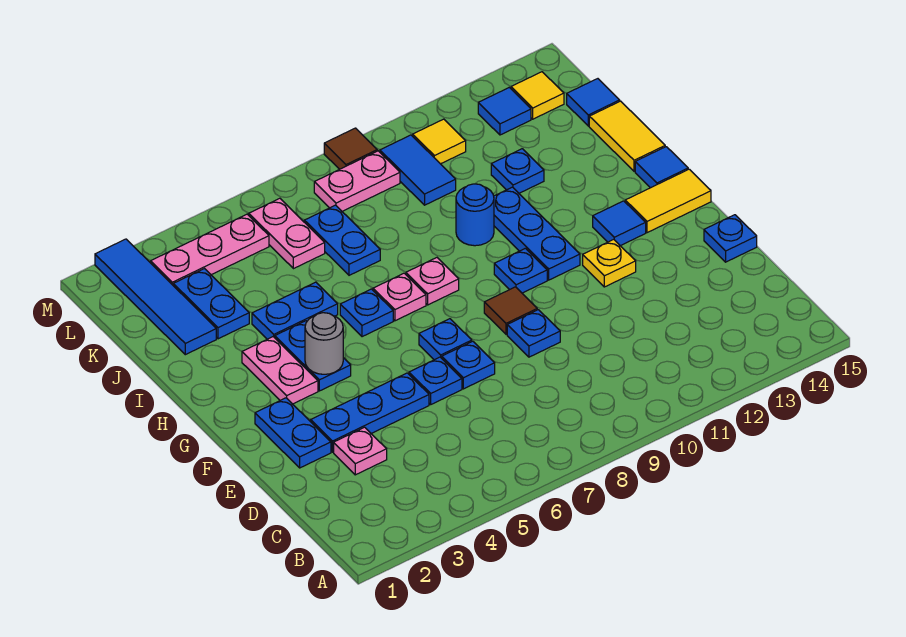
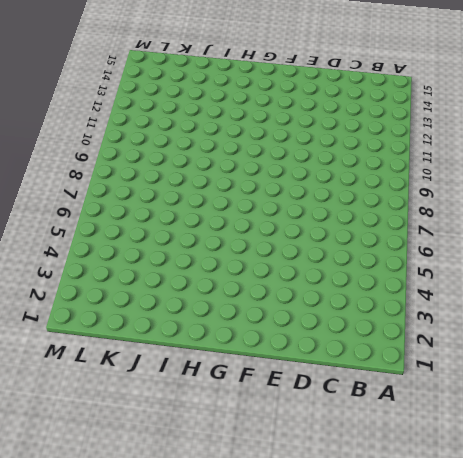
none -> pink plate D3 level 1
none -> blue plate E2:F2 level 1
none -> blue plate E3:E5 level 1
none -> blue plate E6 level 1

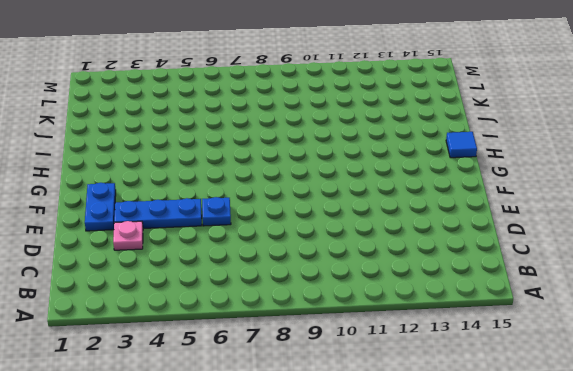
none -> blue plate E7 level 1
none -> blue plate E9 level 1
none -> blue plate E15 level 1
none -> blue plate F7 level 1

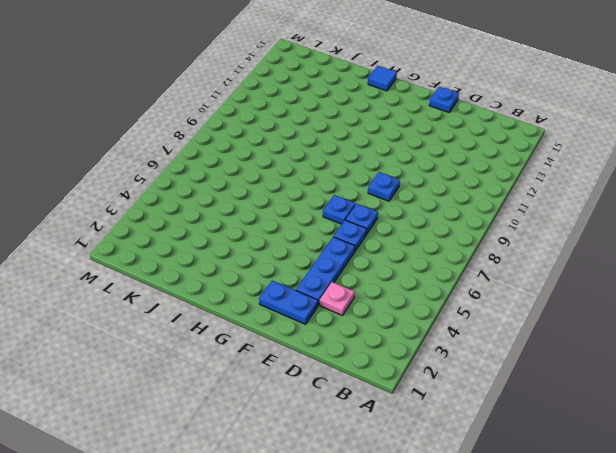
none -> brown tile F9 level 1
none -> yellow plate F12 level 1
none -> pink plate G3:H3 level 1
none -> blue plate G4:H4 level 1

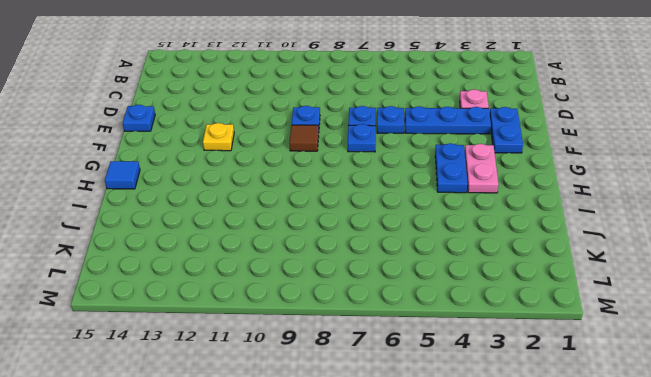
none -> blue plate G10 level 1
none -> blue plate G11:I11 level 1
none -> blue tile G13 level 1
none -> yellow tile G14:G15 level 1

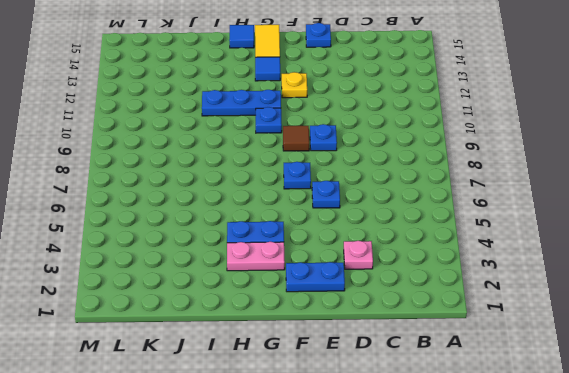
none -> blue plate E3:E5 level 1
none -> blue plate E7 level 1
none -> blue plate H6 level 1
none -> pink plate H7 level 1

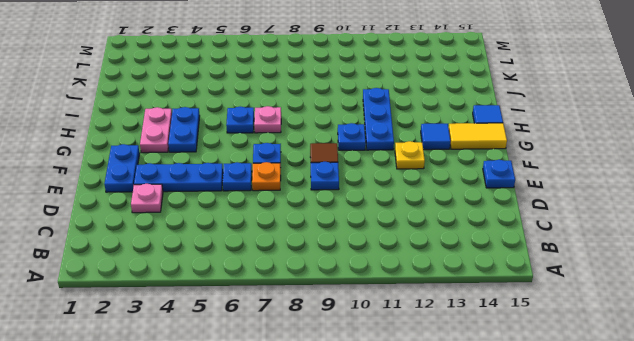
orange plate E7 level 1 -> blue plate E7 level 1
none -> pink plate H8 level 1
none -> blue plate I4:I5 level 1
none -> blue round brick I10 level 1
none -> yellow tile I15:J15 level 1

